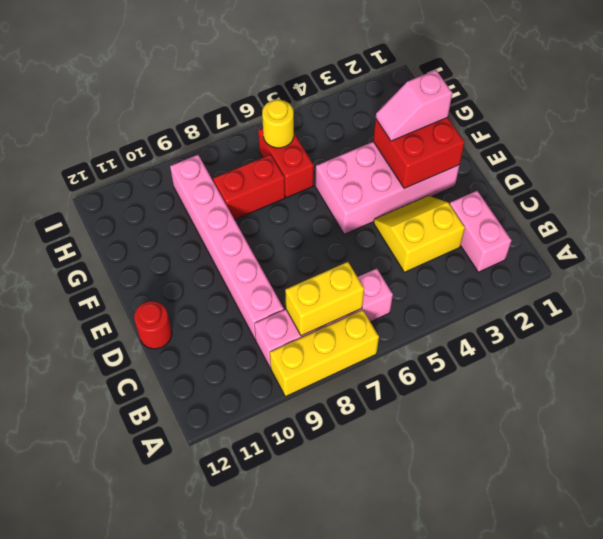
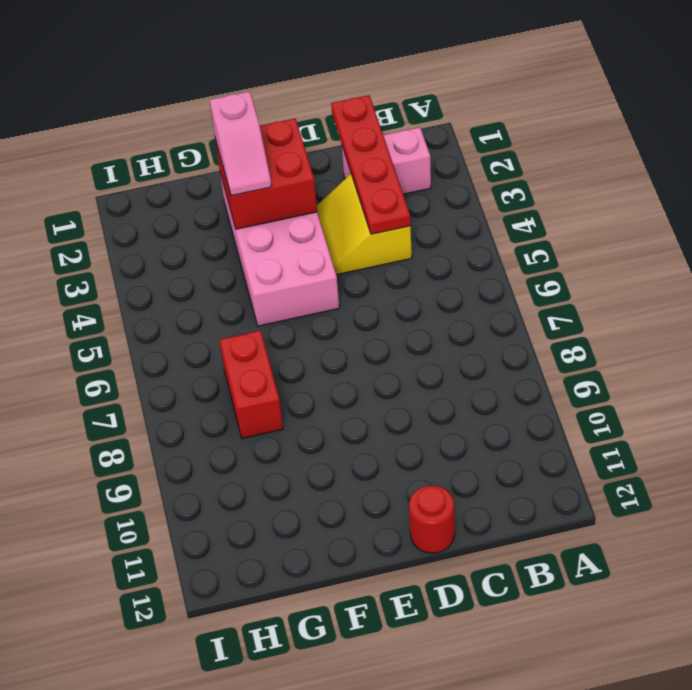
red plate C1:C4 level 2 -> none
none -> yellow brick A7:A9 level 1
none -> pink brick B6:B9 level 1
none -> pink brick C9:H9 level 1

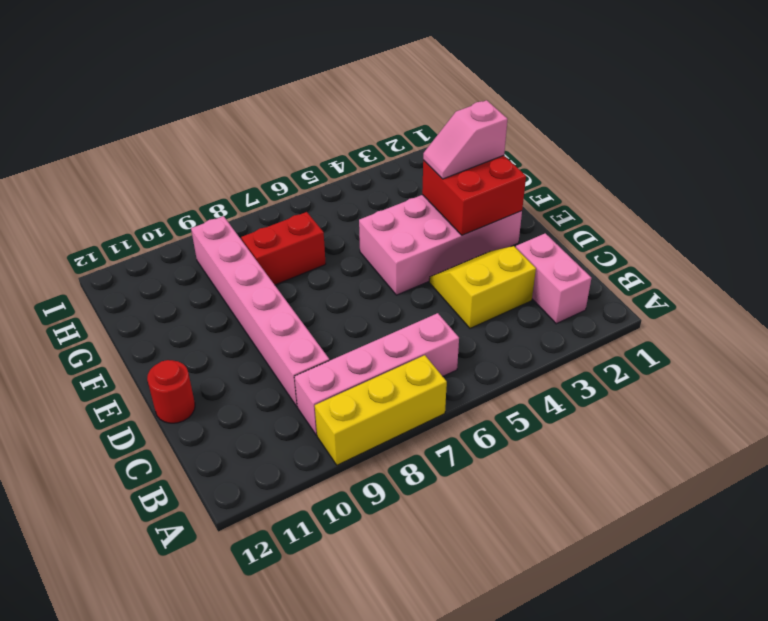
none -> red brick G6:H6 level 1
none -> yellow brick B7:B8 level 2
none -> yellow round brick H6 level 2

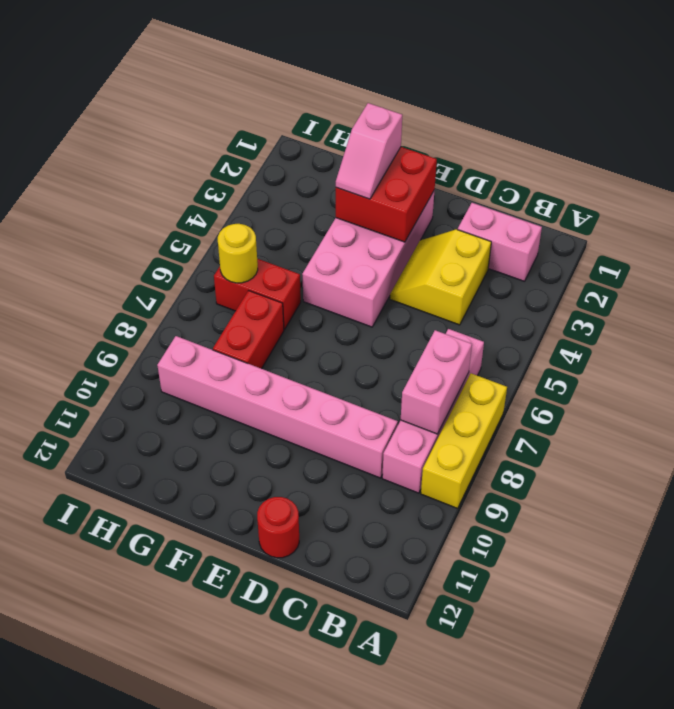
pink brick B7:B8 level 2 -> yellow brick B7:B8 level 2

